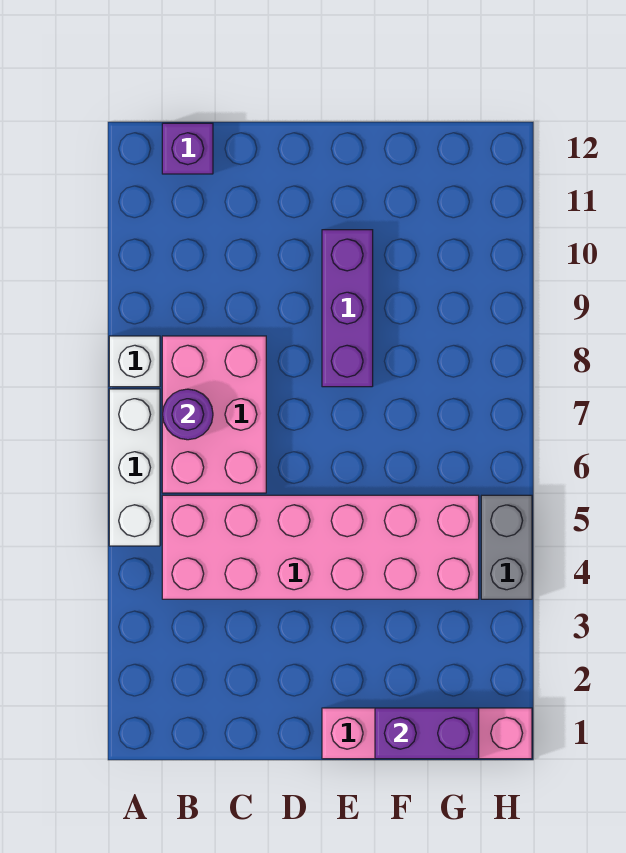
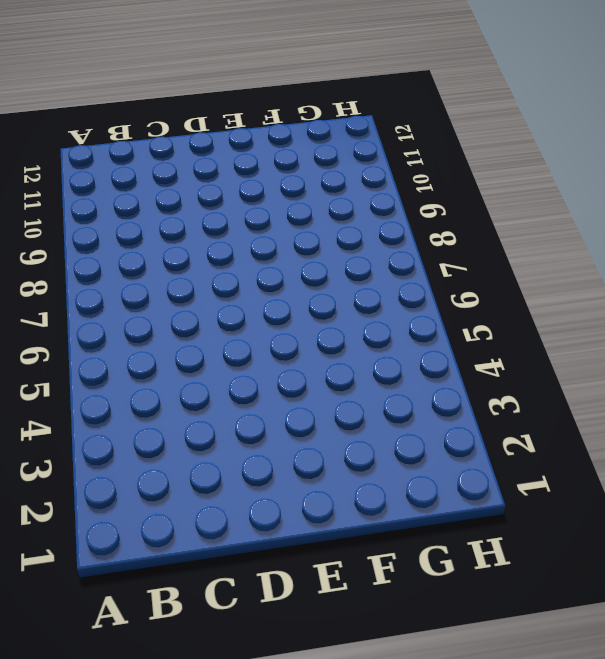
none -> white brick A5:A7 level 1
none -> white brick A8 level 1

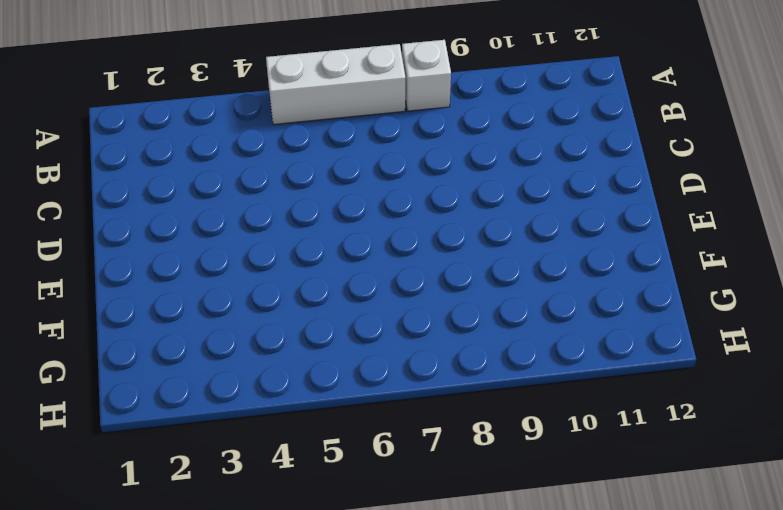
none -> pink brick B4:G5 level 1
none -> pink brick B6:C8 level 1

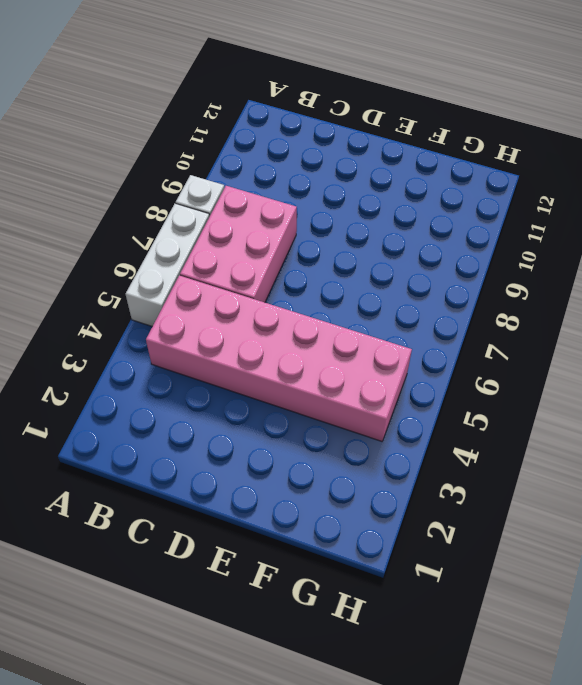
none -> purple brick B12 level 1
none -> pink brick E1:H1 level 1

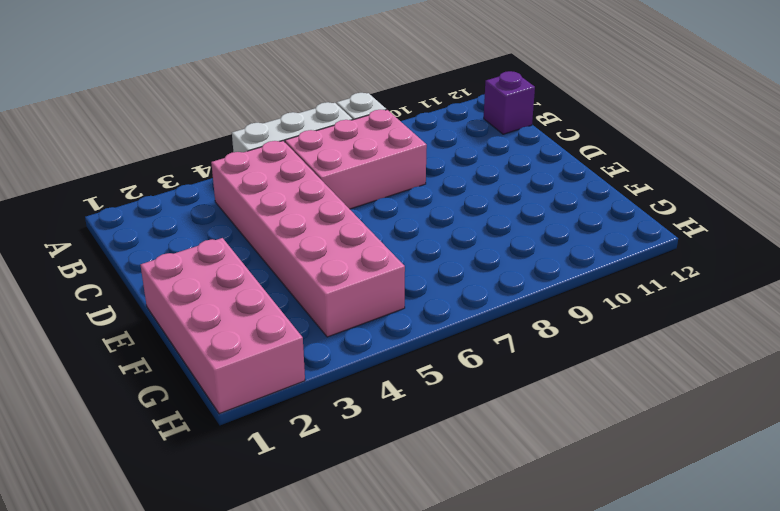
pink brick E1:H2 level 1 -> pink brick E1:H1 level 1
none -> purple brick E8:E10 level 1
none -> grey brick H4:H5 level 1

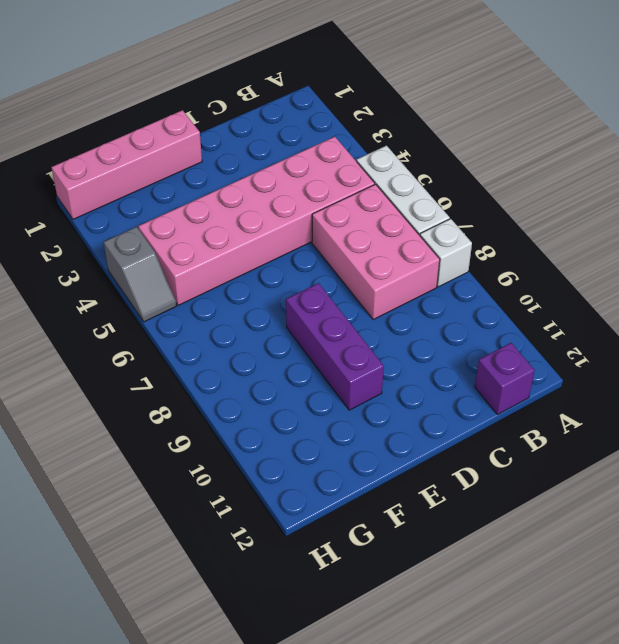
grey slope H4:H5 level 1 top 4 -> grey brick H4:H5 level 1
none -> purple round brick B7 level 2
none -> purple brick F1:G1 level 2

